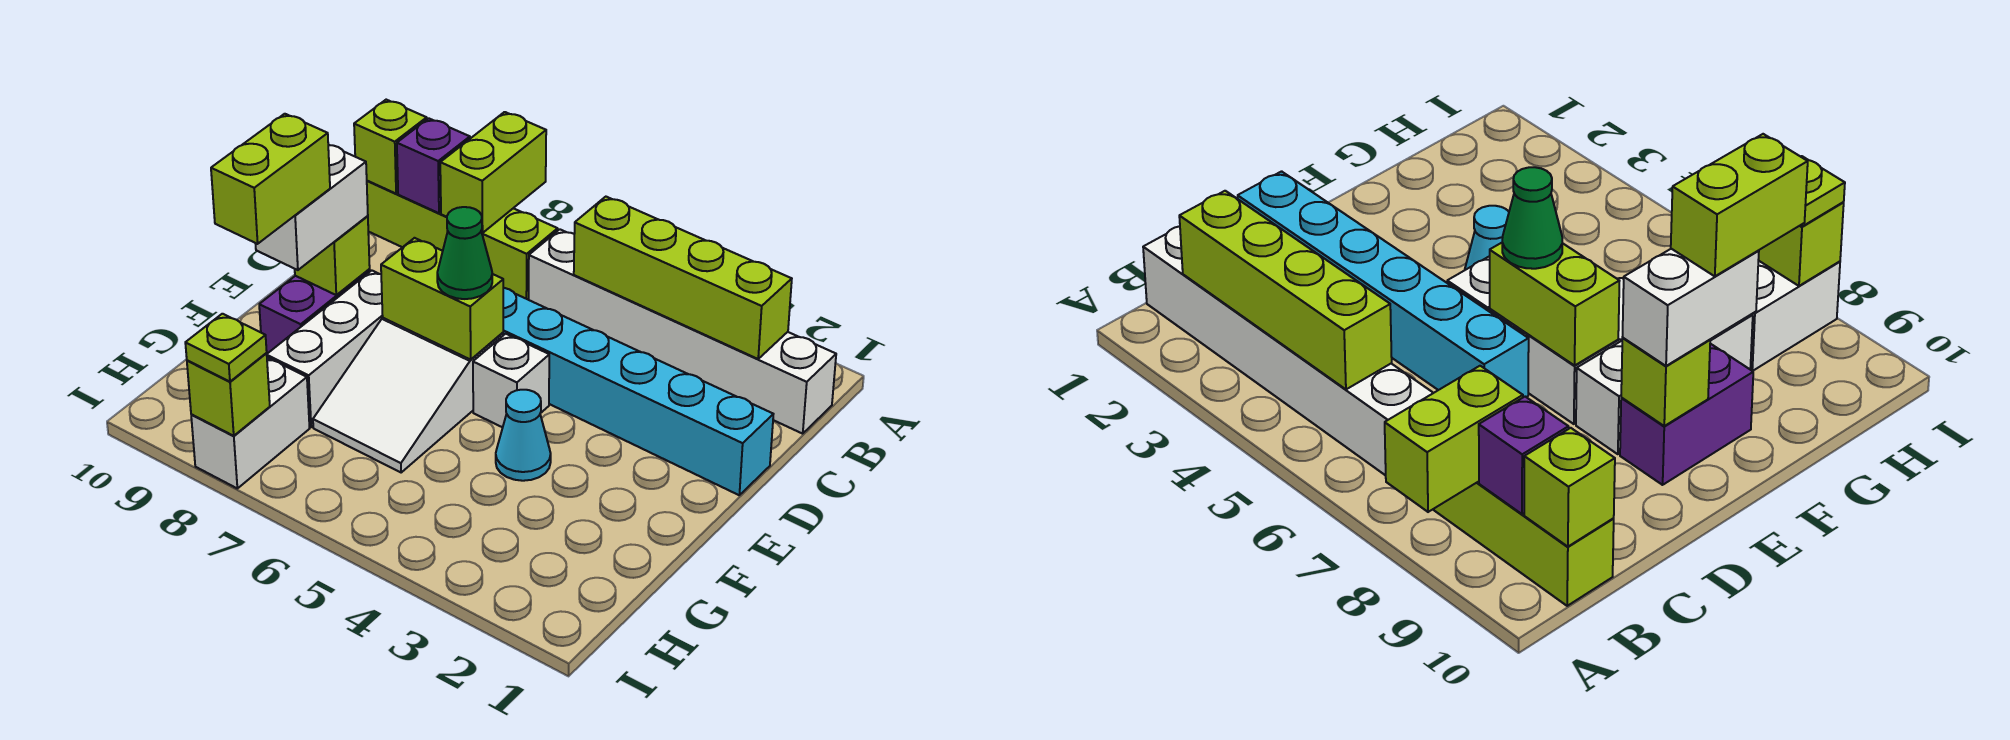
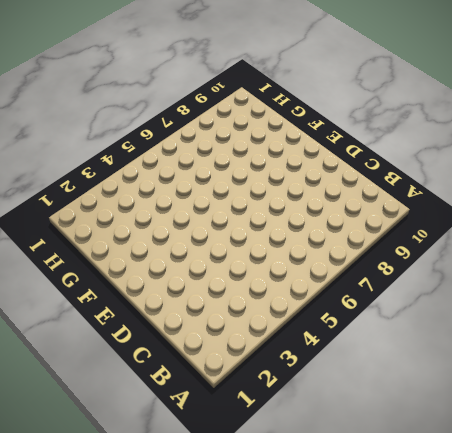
none -> white brick B1:B6 level 1
none -> lime brick B7:B10 level 1
none -> cyan brick D1:D6 level 1

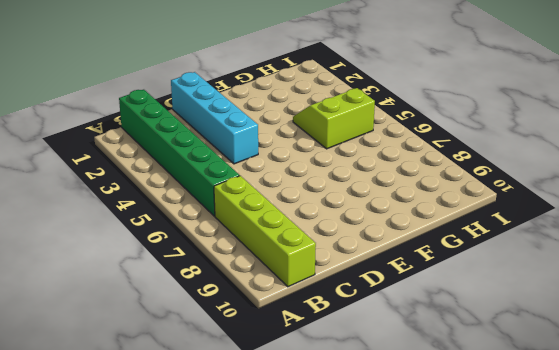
green brick B1:B6 level 1 -> white brick B1:B6 level 1
cyan brick D1:D4 level 1 -> cyan brick D1:D6 level 1
lime slope G4:H5 level 1 top 5 -> none
none -> white brick E5 level 1
none -> white slope E6:G7 level 1 top E
none -> white brick E8:G8 level 1

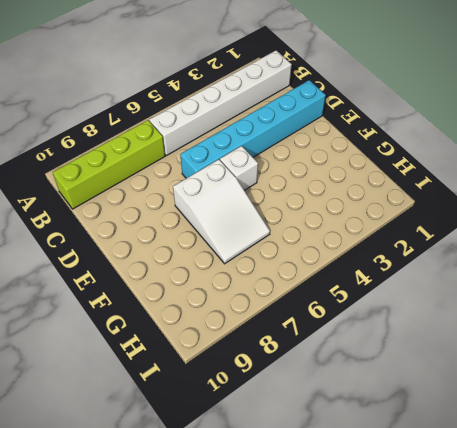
none -> white brick E8:G8 level 1
none -> purple brick E9:F9 level 1
none -> cyan cone F4 level 1

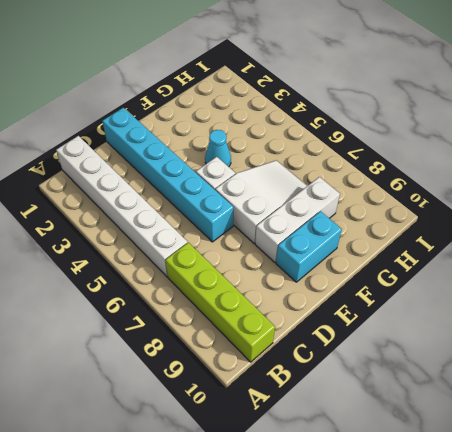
cyan brick E9:F9 level 1 -> purple brick E9:F9 level 1
none -> white brick H8:I8 level 1
none -> lime brick A8:B8 level 2
none -> lime brick B2:B5 level 2

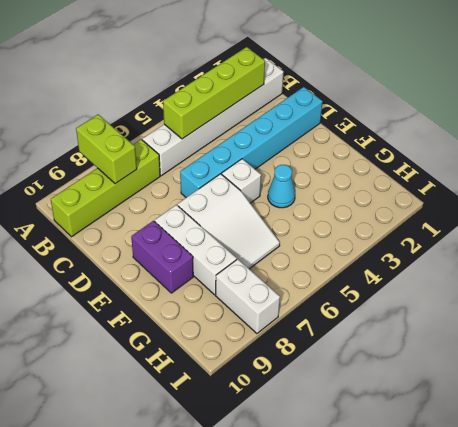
none -> purple brick B9 level 2
none -> lime brick B10 level 2
none -> lime brick E6:E7 level 2

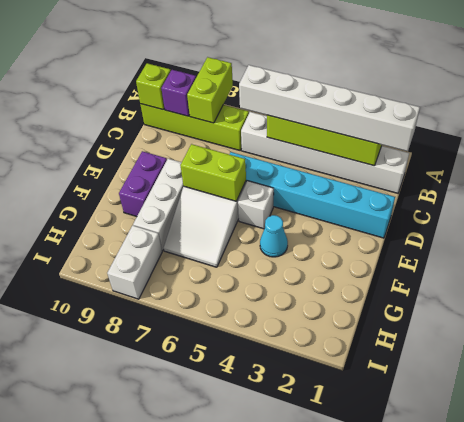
white brick B1:B6 level 3 -> none
none -> lime brick E9 level 2
none -> lime brick I8 level 2
none -> green cone E6 level 3

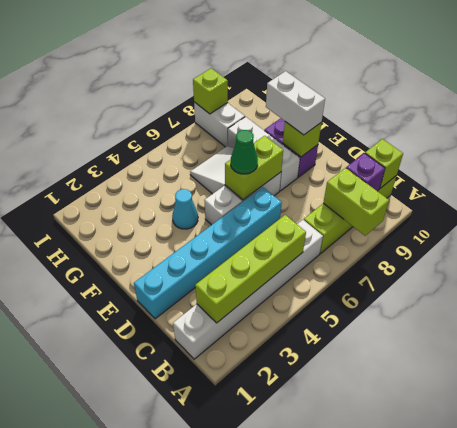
none -> lime plate I8 level 3
none -> lime brick F9:G9 level 4

